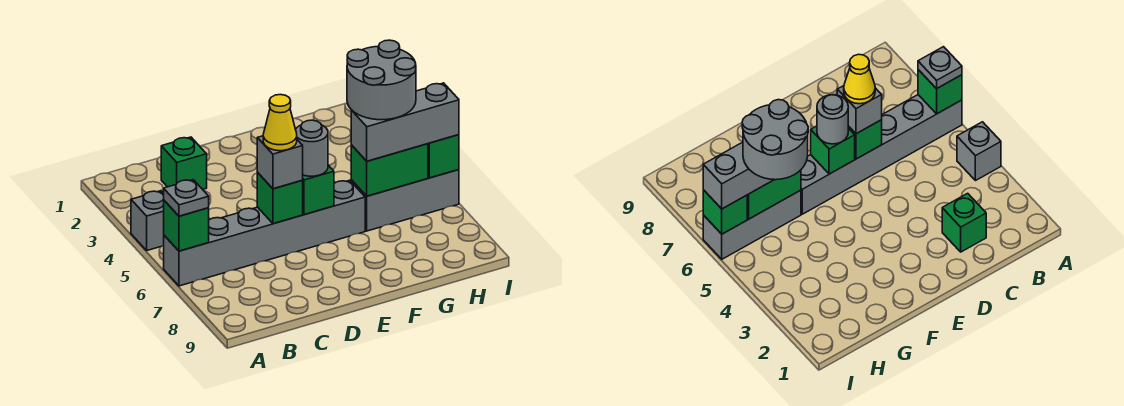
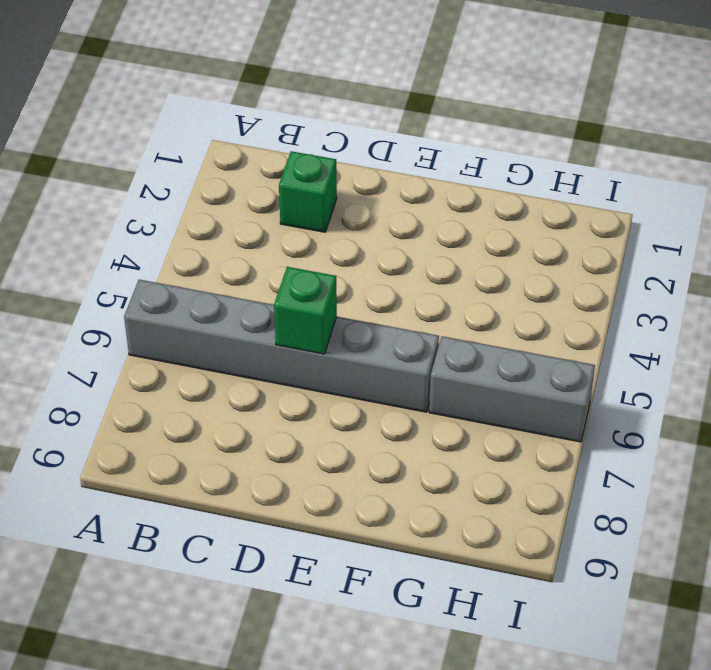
none -> grey brick A4 level 1
none -> green brick A6 level 2
none -> green brick E6 level 2

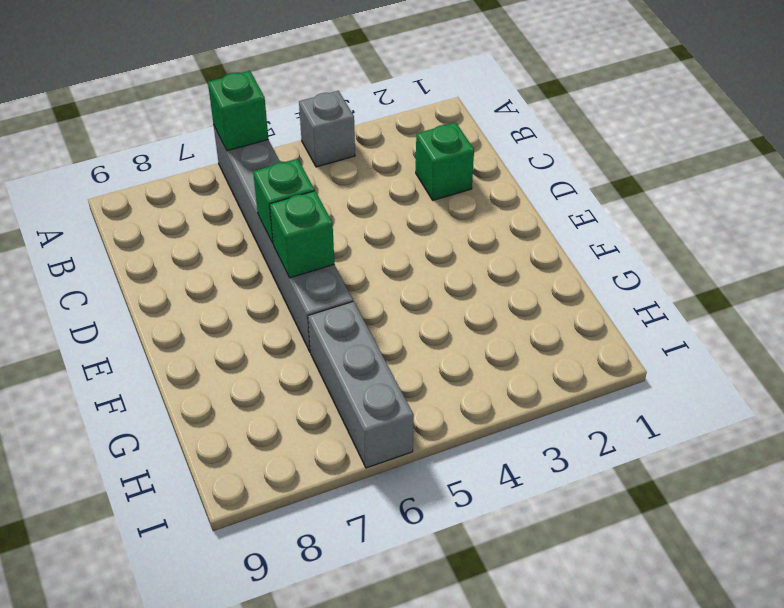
none -> green brick G6:H6 level 2
none -> green brick I6 level 2
none -> grey plate A6 level 3

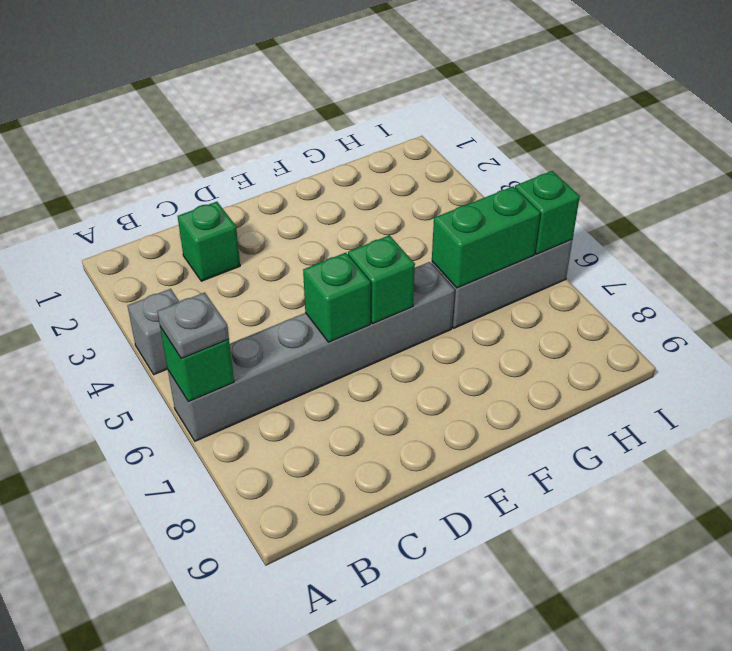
none -> grey brick D6 level 3
none -> grey round brick E6 level 3
none -> grey brick G6:I6 level 3

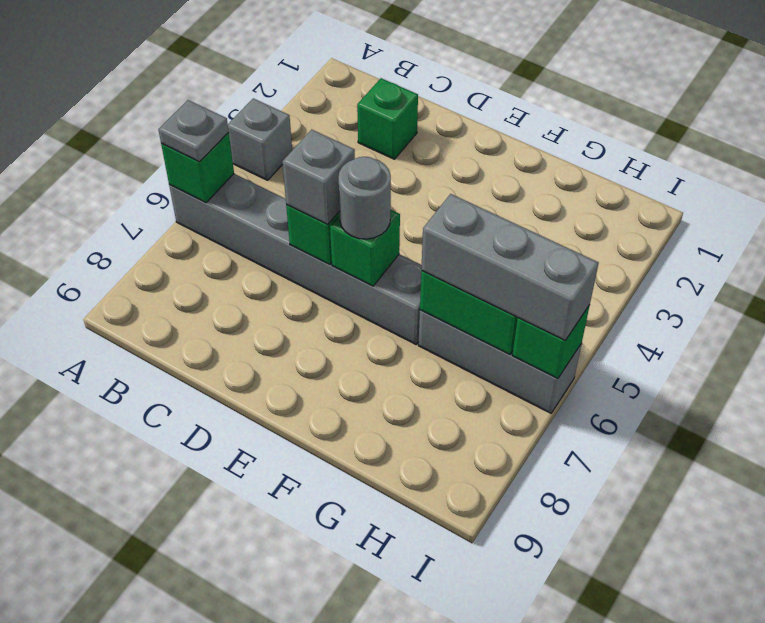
none -> yellow cone D6 level 4
none -> grey round brick G5:H6 level 4

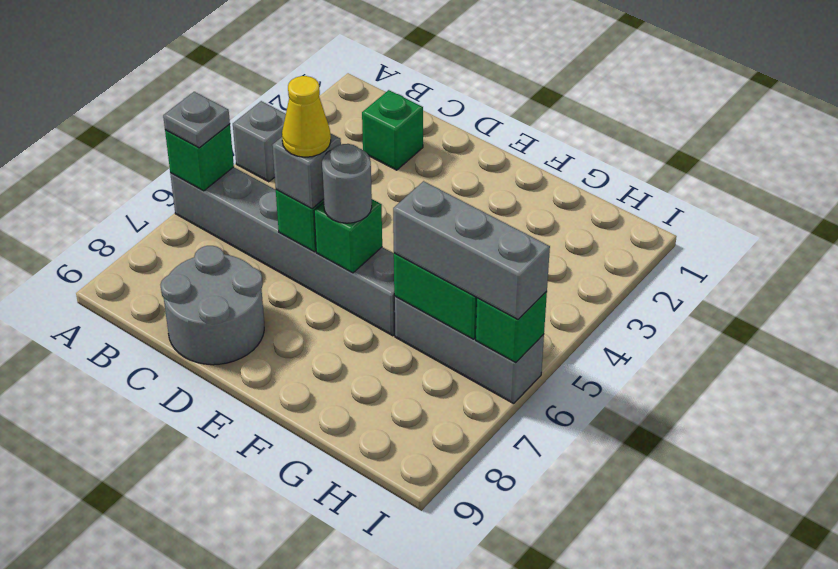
grey round brick C8:D9 level 1 -> grey round brick G5:H6 level 4

